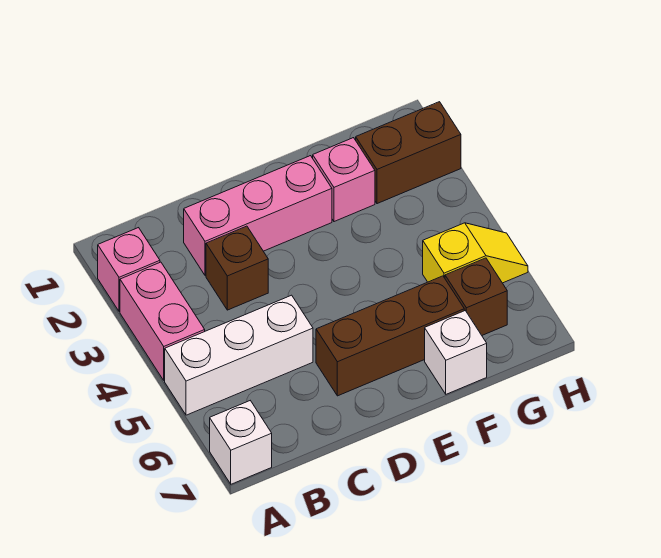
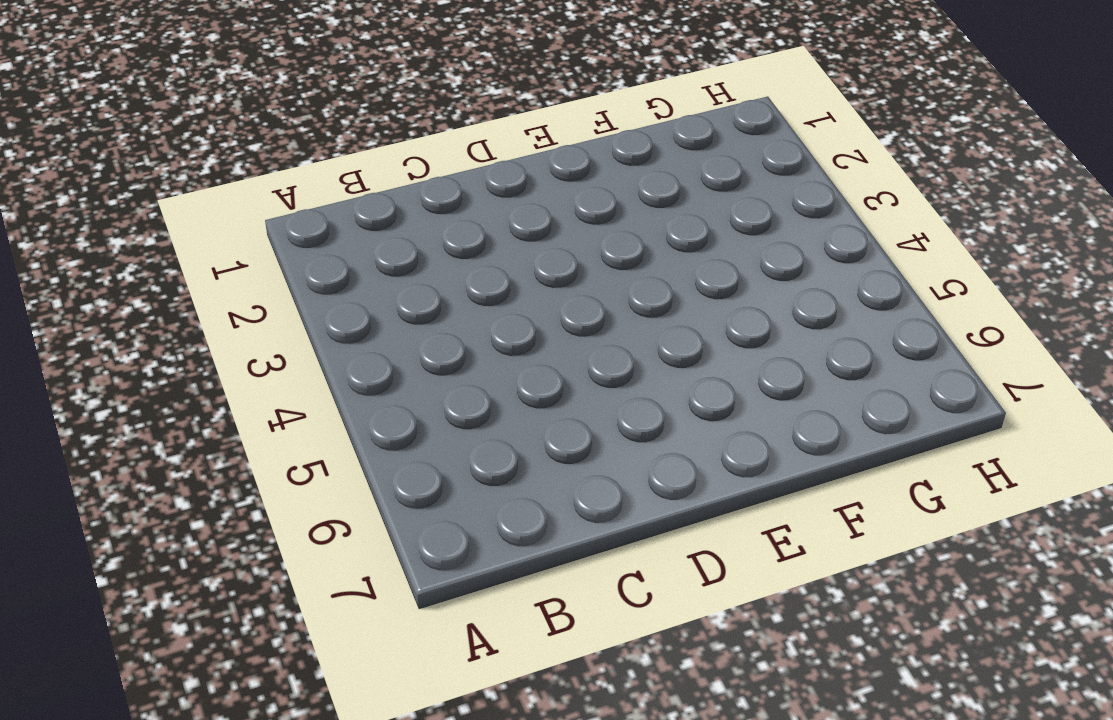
none -> pink brick A2 level 1
none -> pink brick A3:A4 level 1
none -> white brick A5:C5 level 1

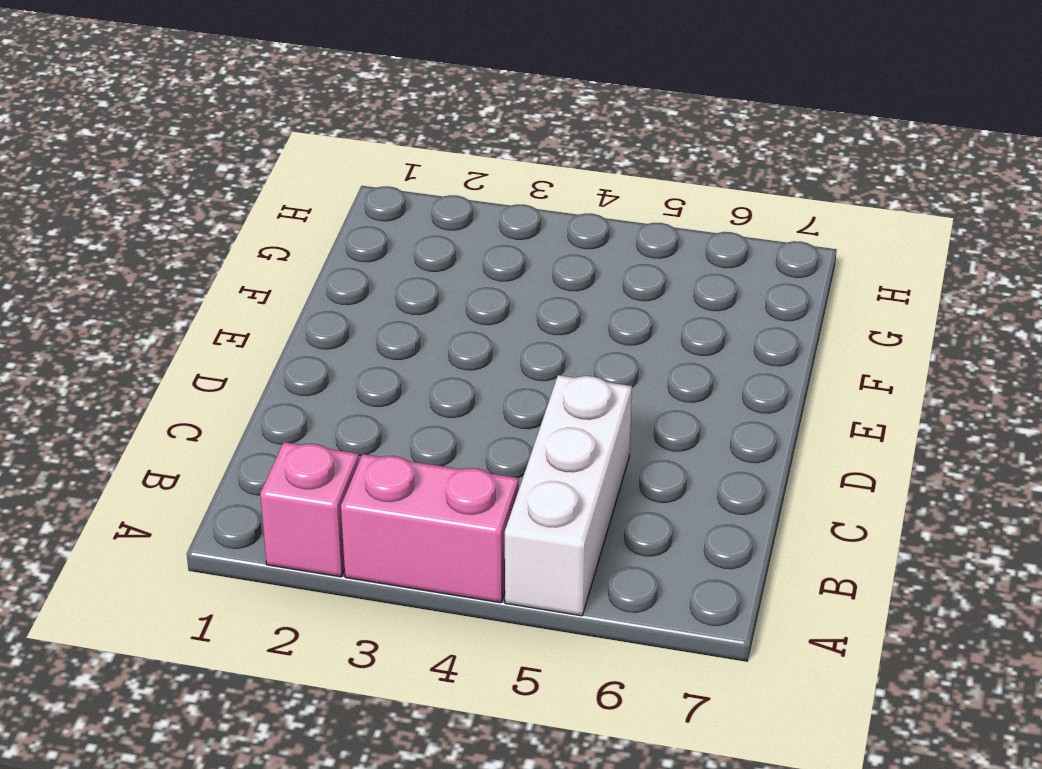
none -> white brick A7 level 1
none -> pink brick C2:E2 level 1
none -> brown brick C3 level 1

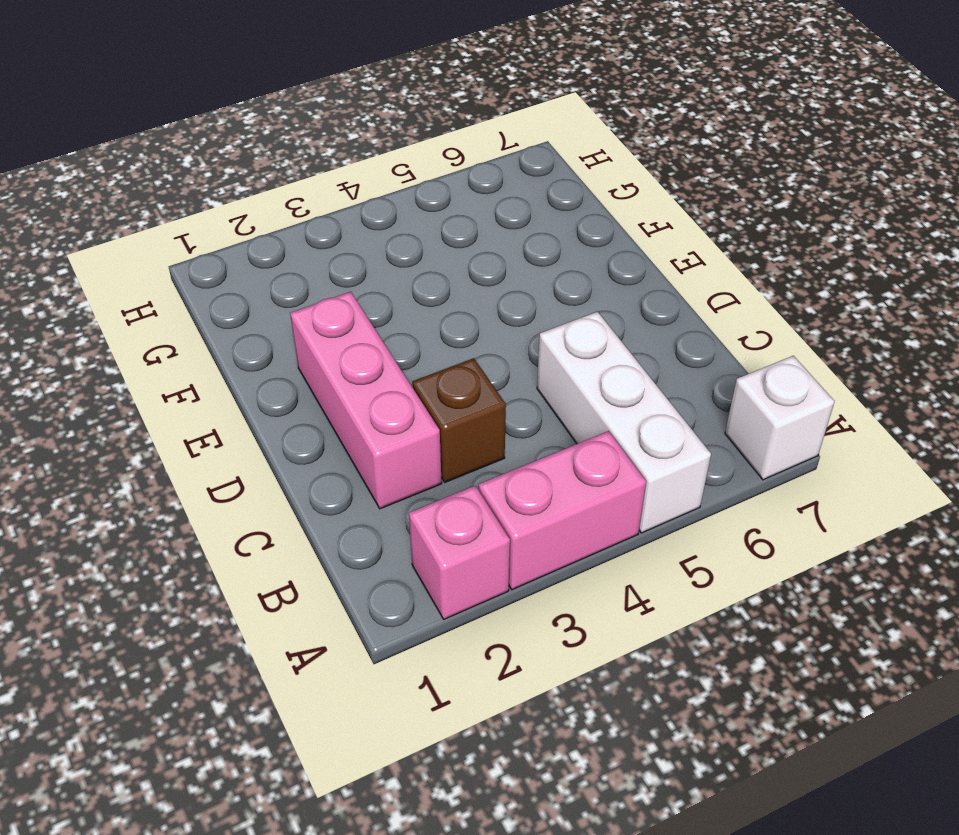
none -> brown brick D6:F6 level 1
none -> pink brick F2 level 1
none -> white brick F7 level 1

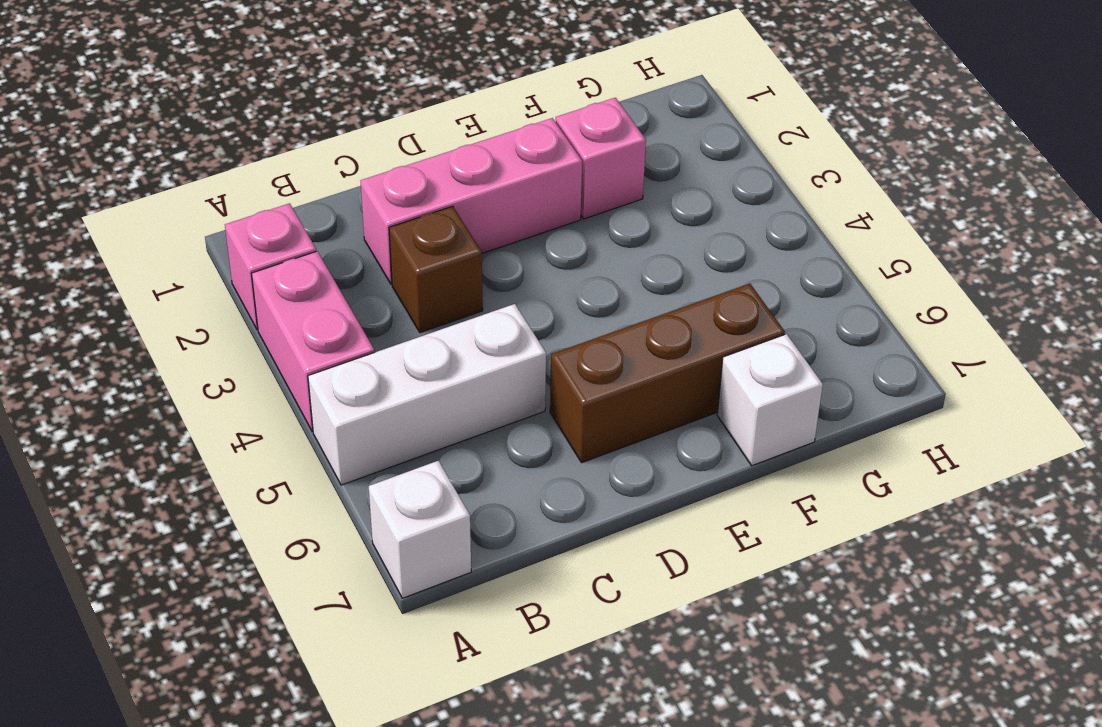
none -> brown brick G2:H2 level 1
none -> yellow slope G5:H5 level 1 top G
none -> brown brick G6 level 1

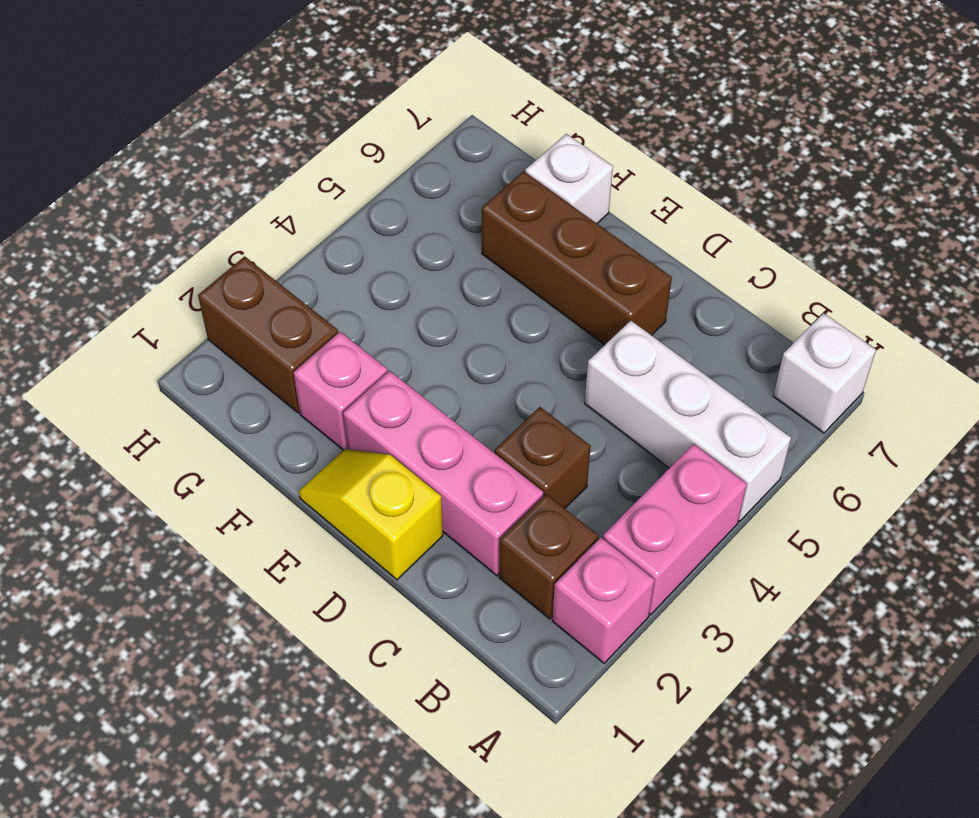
brown brick B2 level 1 -> brown brick G6 level 1
yellow slope D1:E1 level 1 top D -> yellow slope G5:H5 level 1 top G

